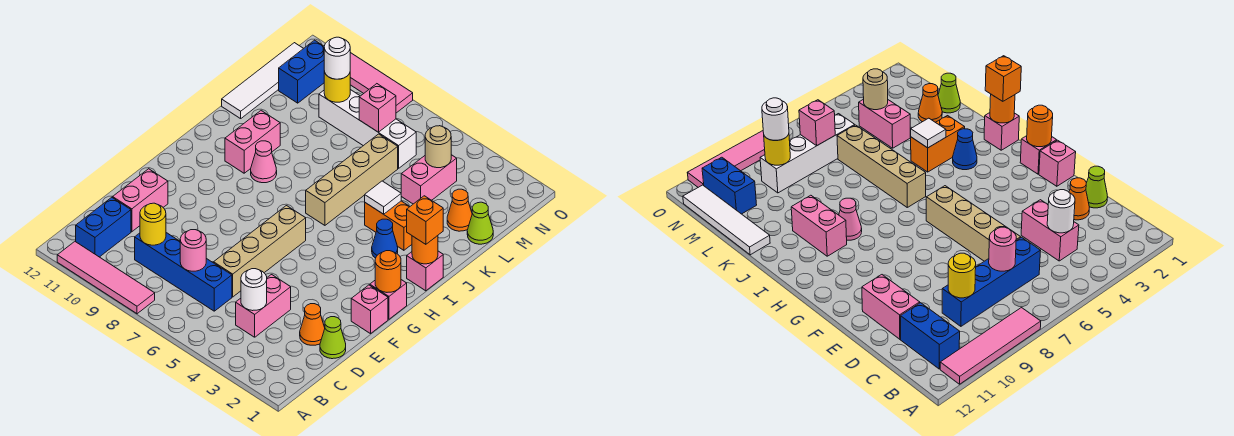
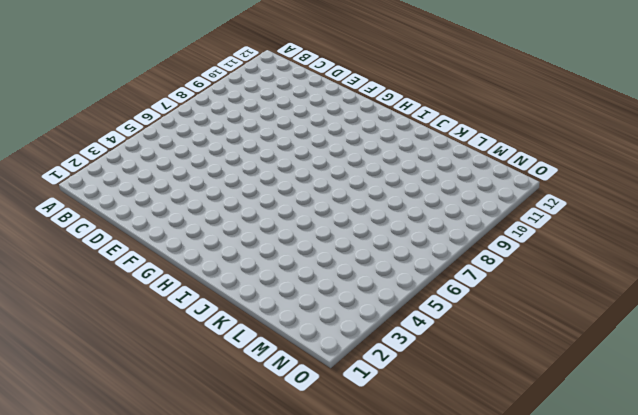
none -> pink tile A8:A11 level 1
none -> blue brick B11:C11 level 1
none -> pink brick C4:D4 level 1
none -> blue brick C6:C9 level 1

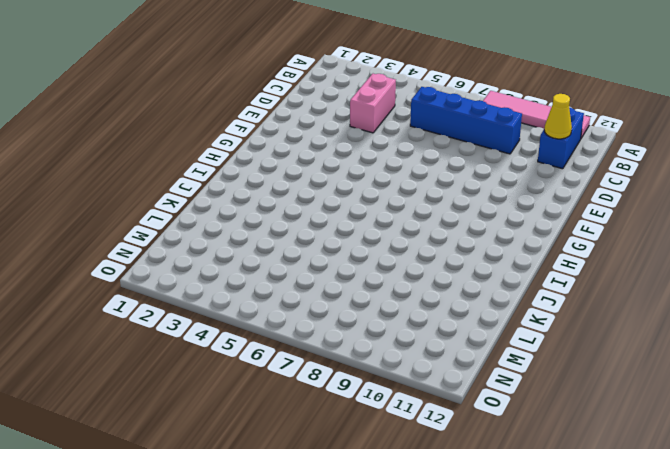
yellow cone C11 level 2 -> none
none -> lime cone D1 level 1
none -> orange cone D2 level 1
none -> tan brick D6:G6 level 1
none -> pink brick D11:E11 level 1

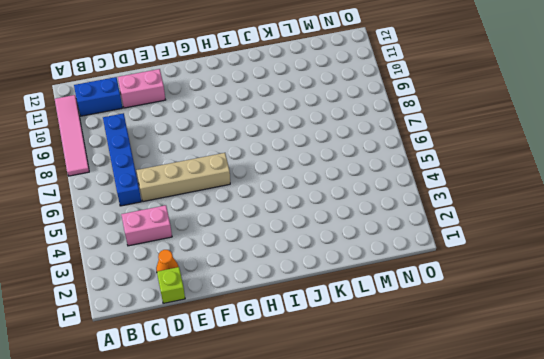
lime brick D1 level 1 -> lime cone D1 level 1
none -> pink brick F1 level 1
none -> pink brick G1 level 1
none -> pink brick I1 level 1
none -> blue cone I3 level 1

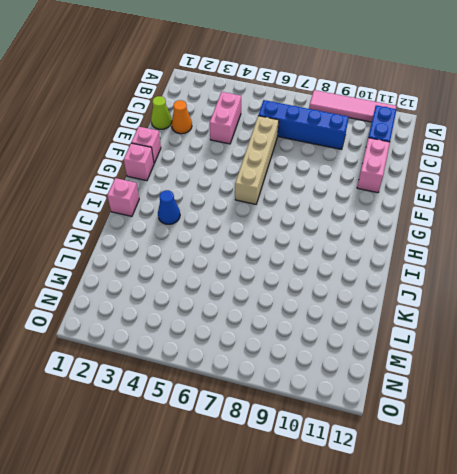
none -> tan brick I6:L6 level 1
none -> pink cone I9 level 1
none -> pink brick I10:J10 level 1
none -> orange brick J3:J4 level 1

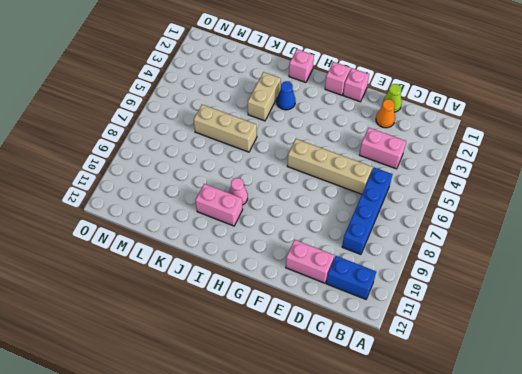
tan brick J3:J4 level 1 -> orange brick J3:J4 level 1
tan brick J6:L6 level 1 -> tan brick I6:L6 level 1
none -> pink tile A8:A11 level 1
none -> white tile K12:N12 level 1
none -> lime cone L1 level 1
none -> orange cone L2 level 1

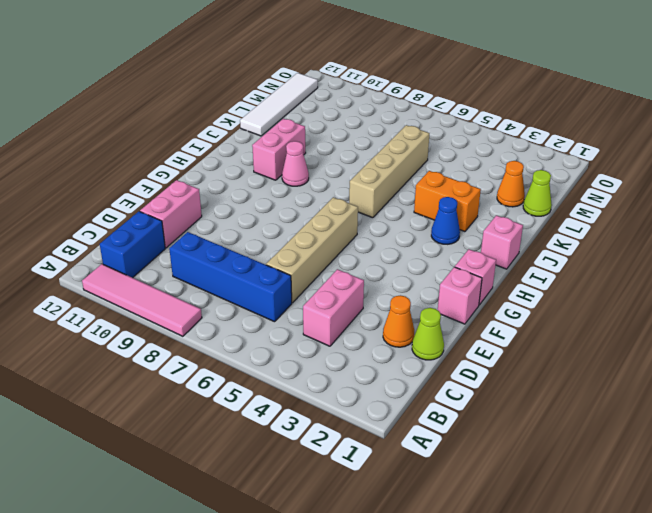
none -> pink brick L4:M4 level 1
none -> white brick M6:M9 level 1
none -> blue brick M11:N11 level 1
none -> pink tile O8:O11 level 1

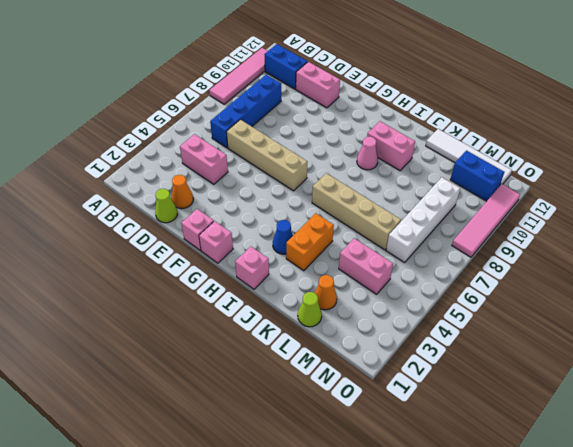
none -> white round brick C4 level 2
none -> pink round brick C7 level 2
none -> yellow round brick C9 level 2
none -> orange round brick G1 level 2

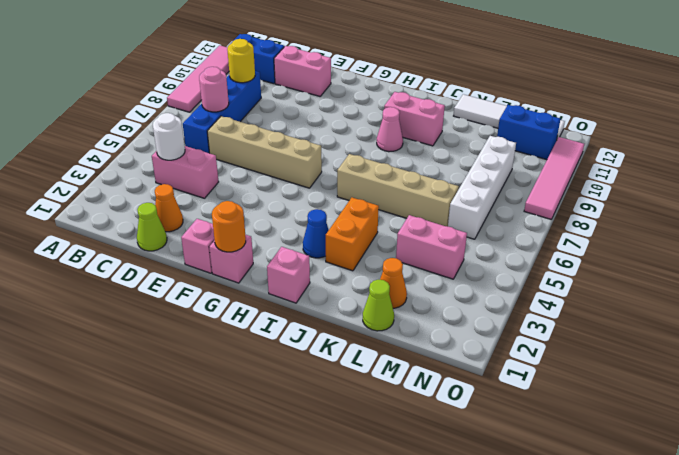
none -> orange round brick I1 level 2
none -> white tile J4 level 2
none -> tan round brick M4 level 2
none -> pink brick M7 level 2

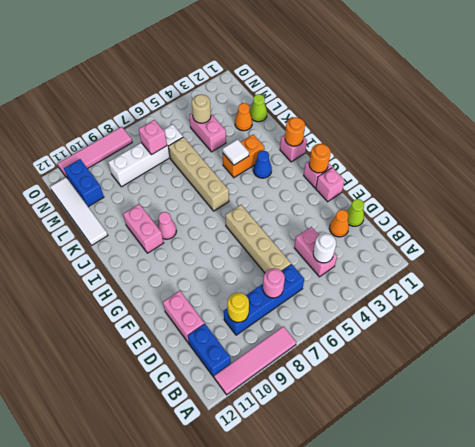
none -> yellow round brick M9 level 2
none -> orange brick I1 level 3
none -> white round brick M9 level 3

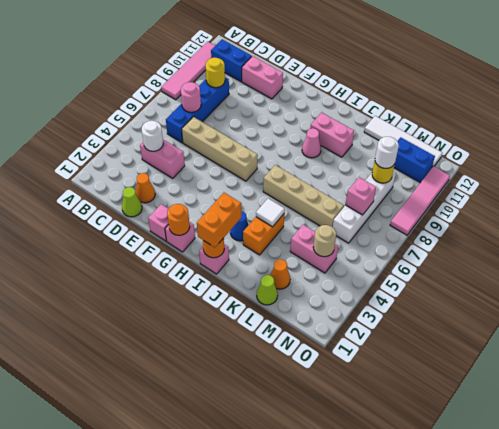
orange brick I1:I2 level 3 -> orange brick I1 level 3

